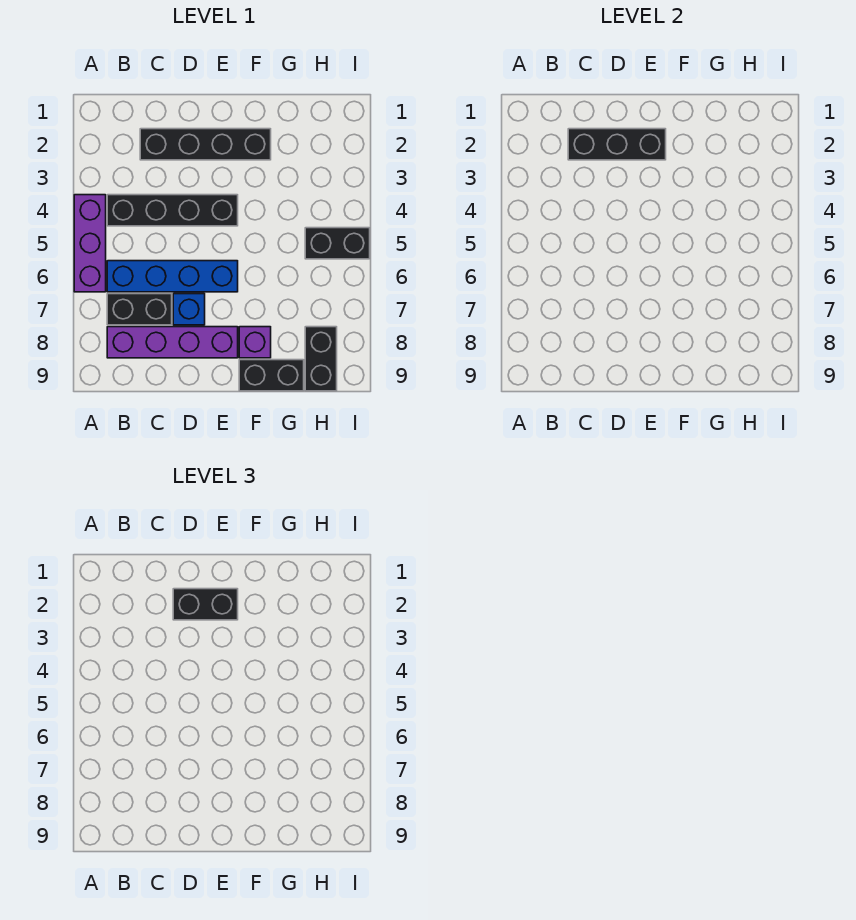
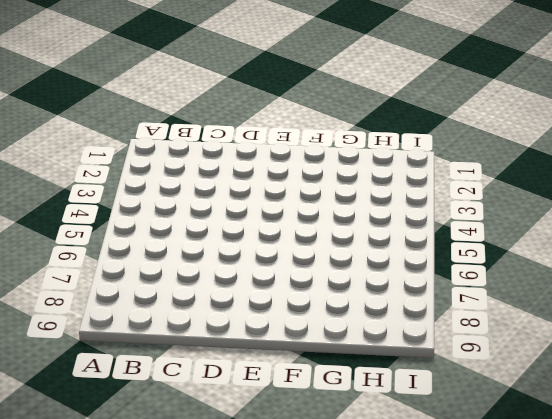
none -> purple brick A4:A6 level 1
none -> black brick B4:E4 level 1
none -> blue brick B6:E6 level 1

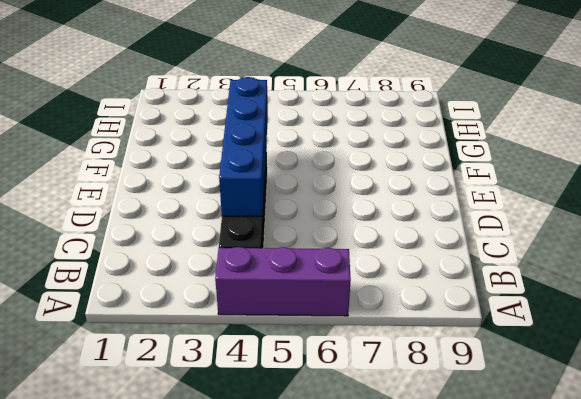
blue brick C4:F4 level 2 -> blue brick B6:E6 level 1
none -> black brick B7:C7 level 1
none -> purple brick B8:E8 level 1
none -> black brick C2:F2 level 1

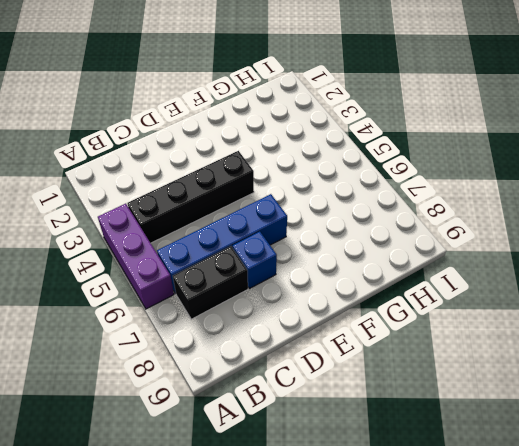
none -> purple brick B8:E8 level 1
none -> black brick C2:F2 level 1
none -> purple brick F8 level 1

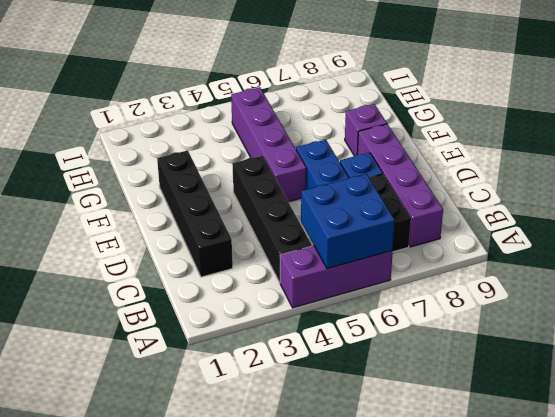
blue brick A5:B6 level 2 -> none
purple brick E5:H5 level 1 -> black brick H5:I5 level 1
none -> black brick F9:G9 level 1
none -> black brick H8:H9 level 1
none -> black brick C2:E2 level 2

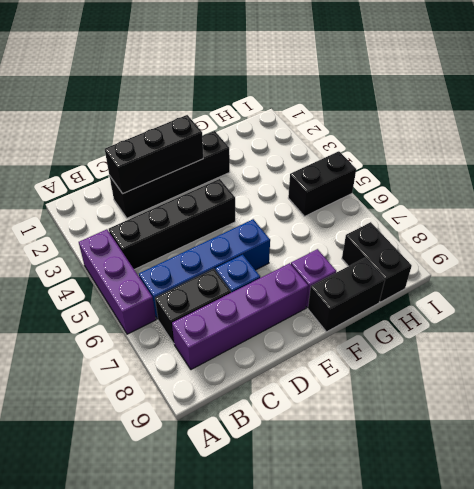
none -> black brick D2:E2 level 3

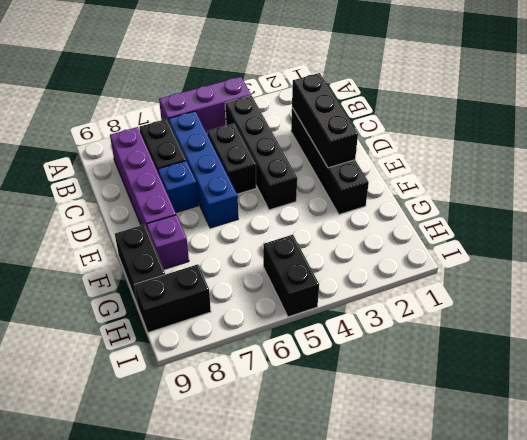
black brick C5:D5 level 1 -> black brick D2:E2 level 3

